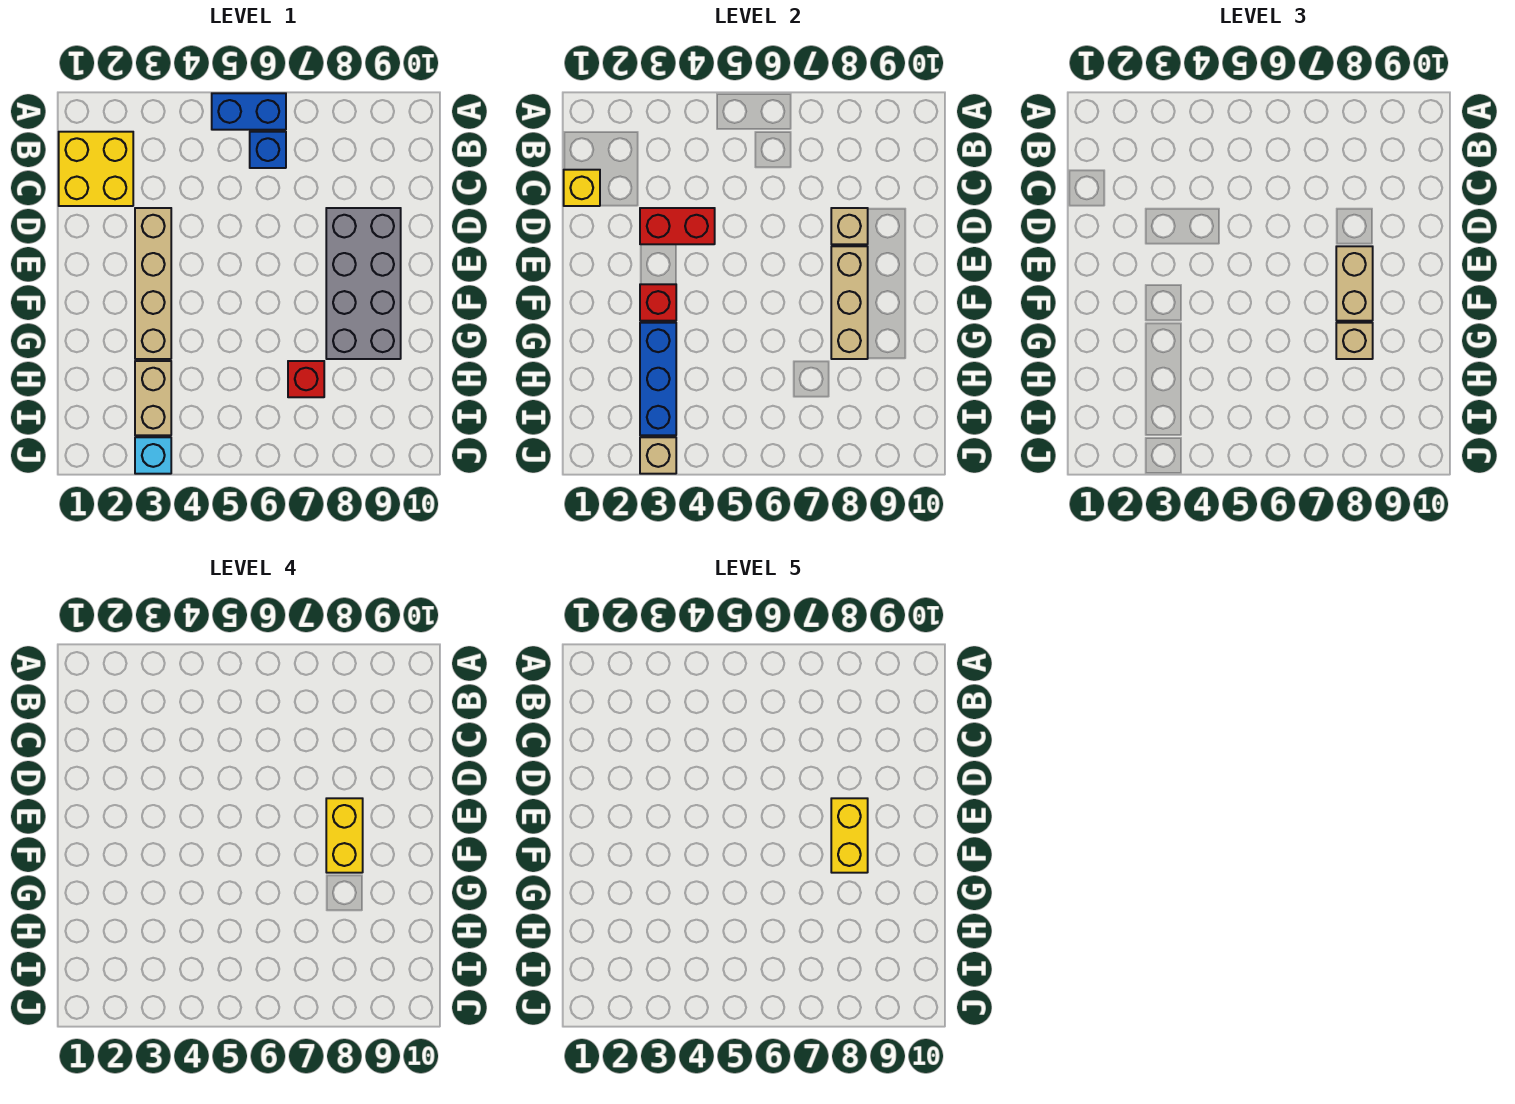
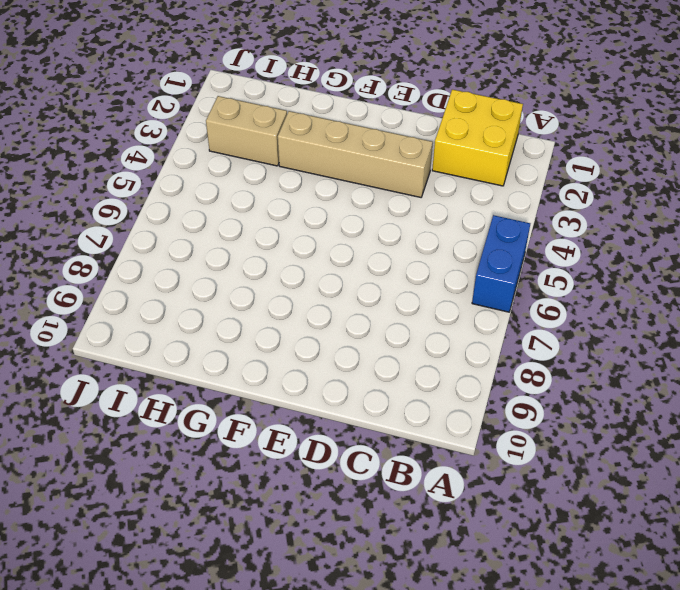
none -> blue brick B6 level 1
none -> grey brick D8:G9 level 1
none -> red brick H7 level 1

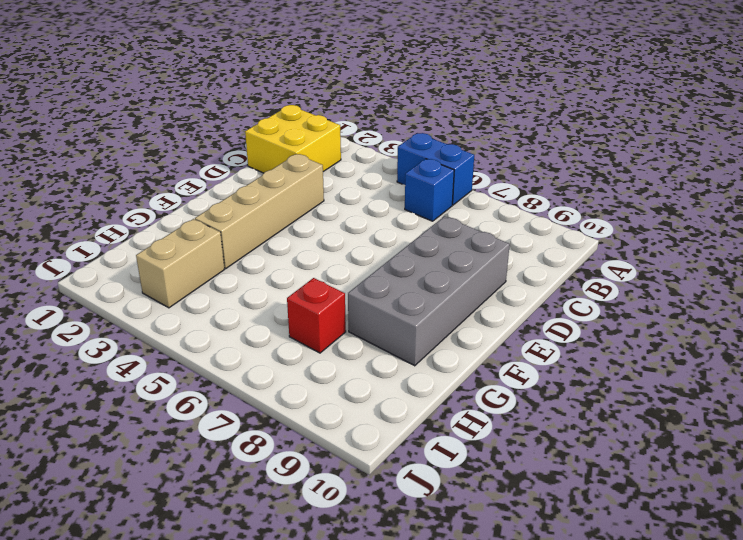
none -> cyan brick J3 level 1
none -> yellow brick C1 level 2
none -> red brick D3:D4 level 2

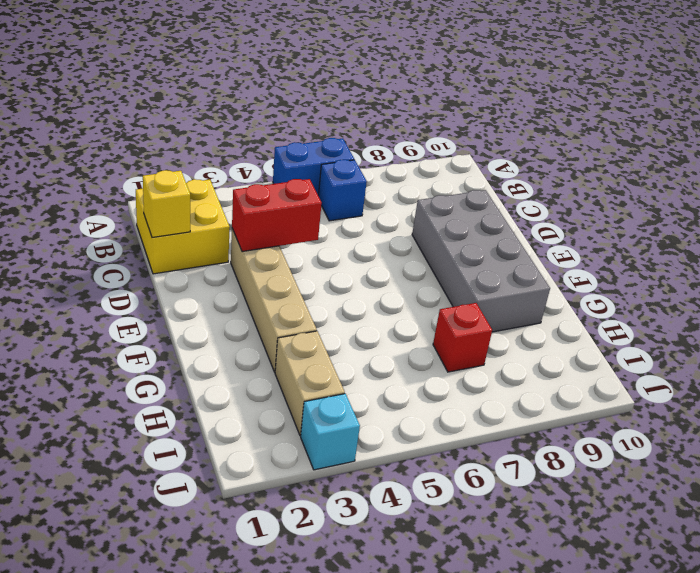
none -> tan brick D8 level 2
none -> tan brick E8:G8 level 2
none -> red brick F3 level 2

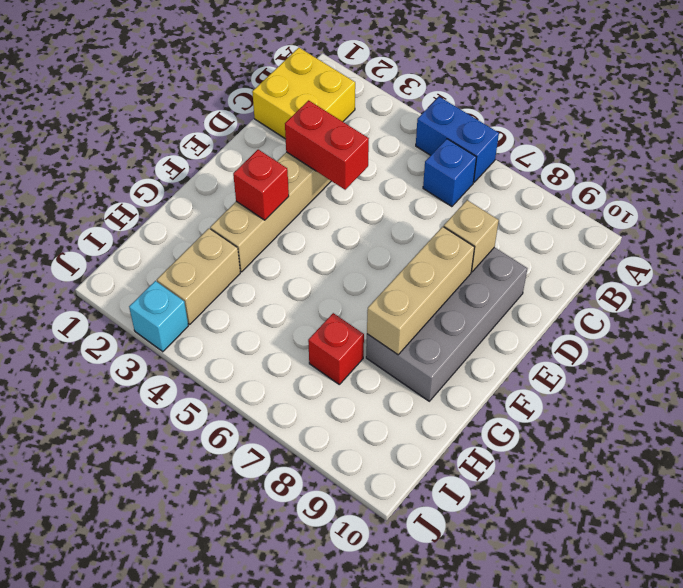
none -> yellow brick C1 level 2
none -> blue brick G3:I3 level 2
none -> tan brick J3 level 2

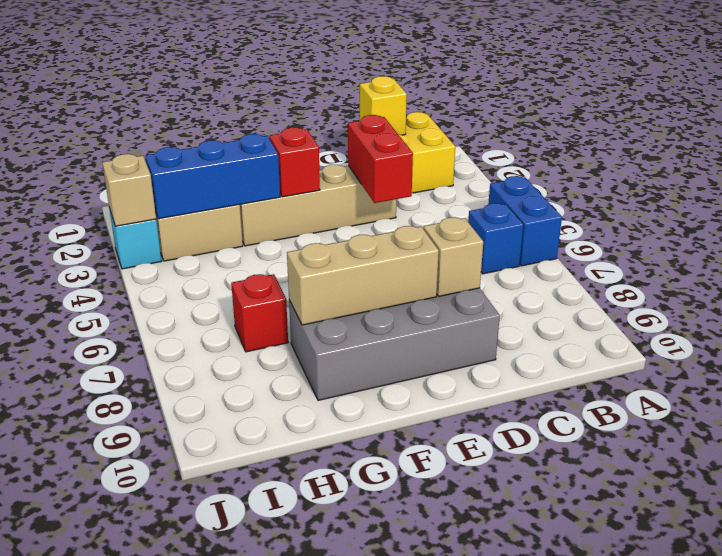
none -> tan brick E8:F8 level 3
none -> tan brick G8 level 3
none -> yellow brick E8:F8 level 4

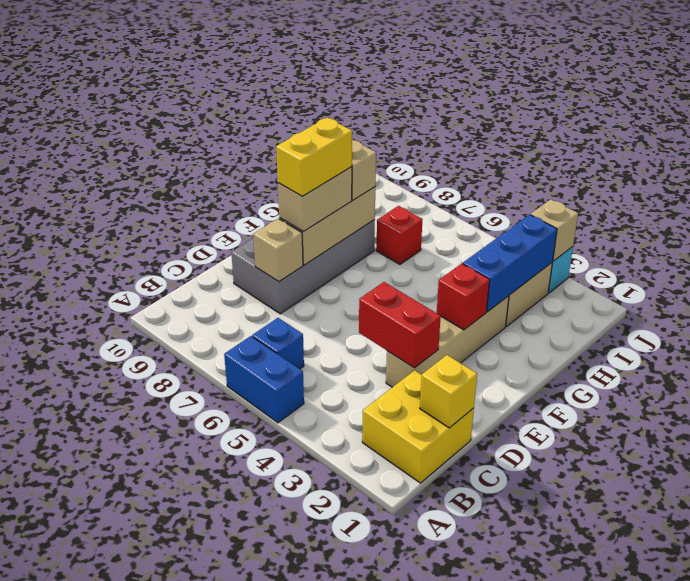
none -> yellow brick E8:F8 level 5

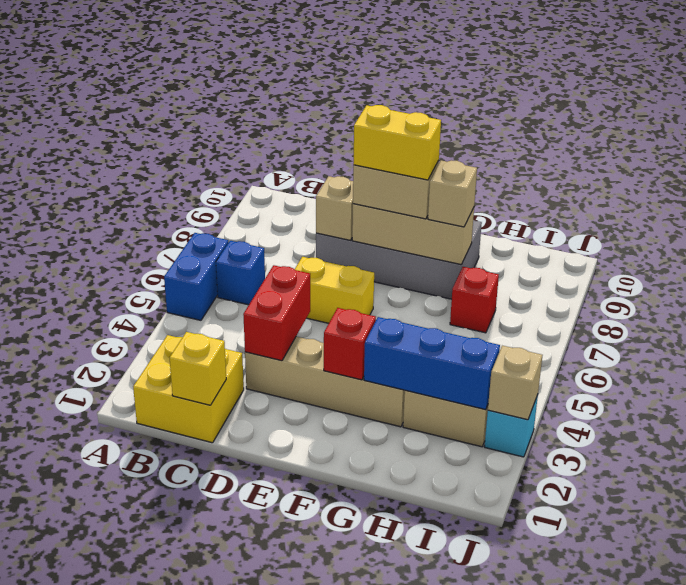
yellow brick D6:E6 level 1 -> yellow brick E8:F8 level 5

